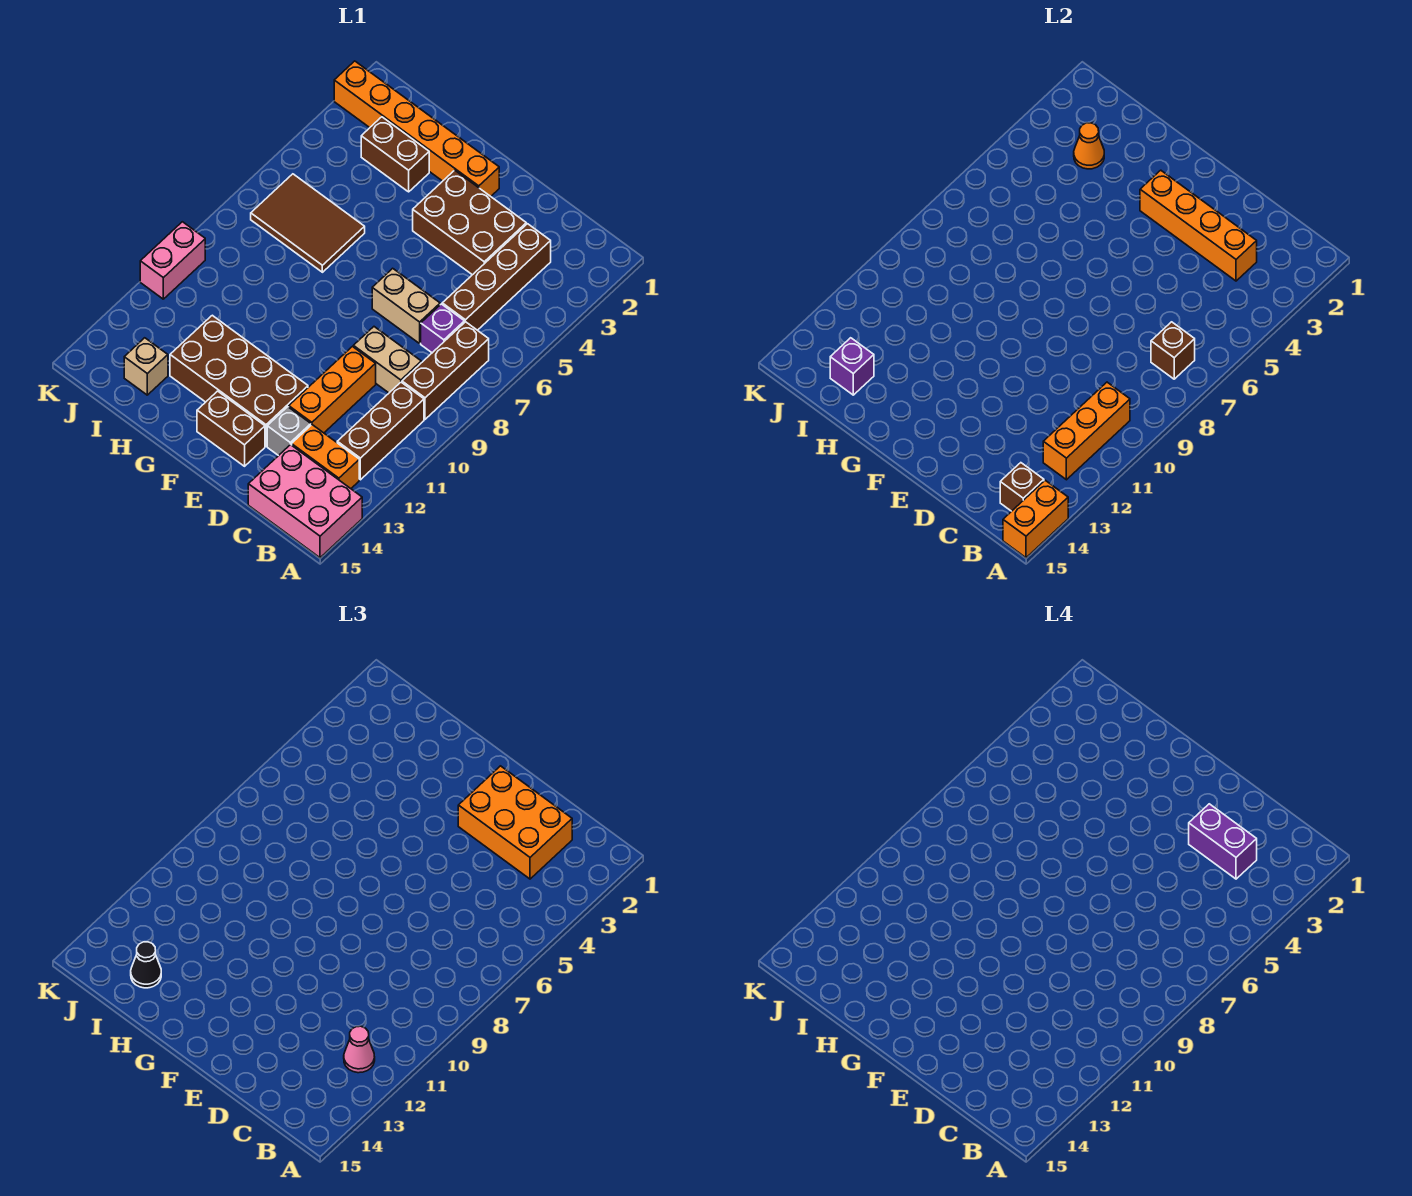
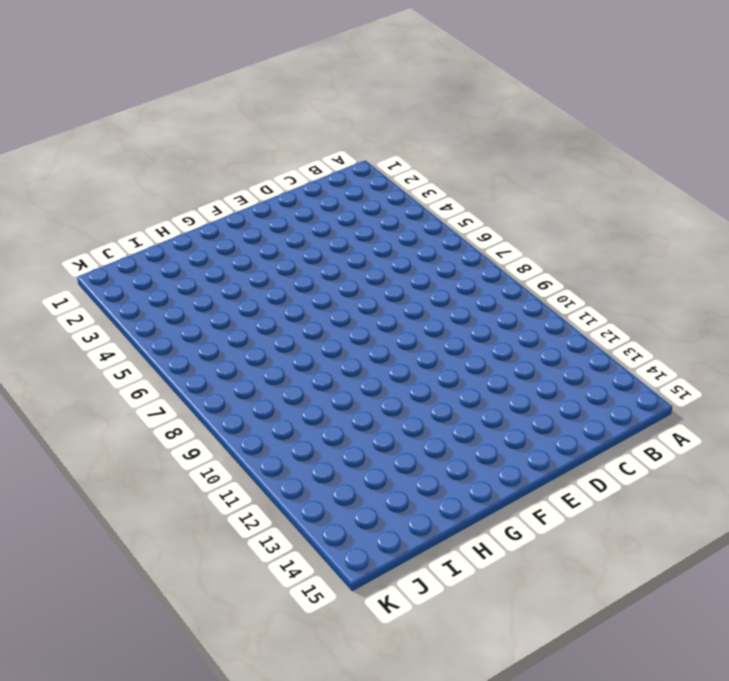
none -> pink brick A14:C15 level 1
none -> brown brick B7:B9 level 1
none -> brown brick B10:B12 level 1

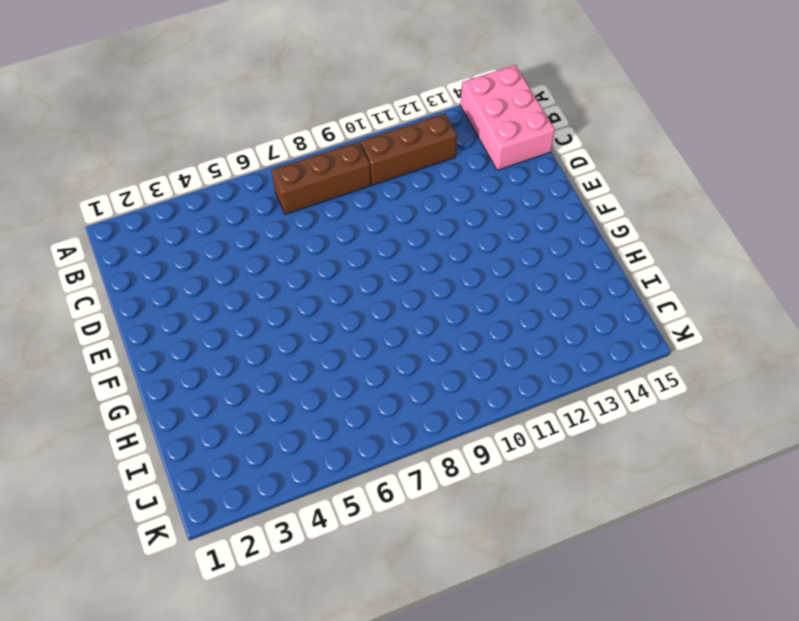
none -> orange brick B13:C13 level 1
none -> brown brick C3:C6 level 1
none -> purple brick C7 level 1

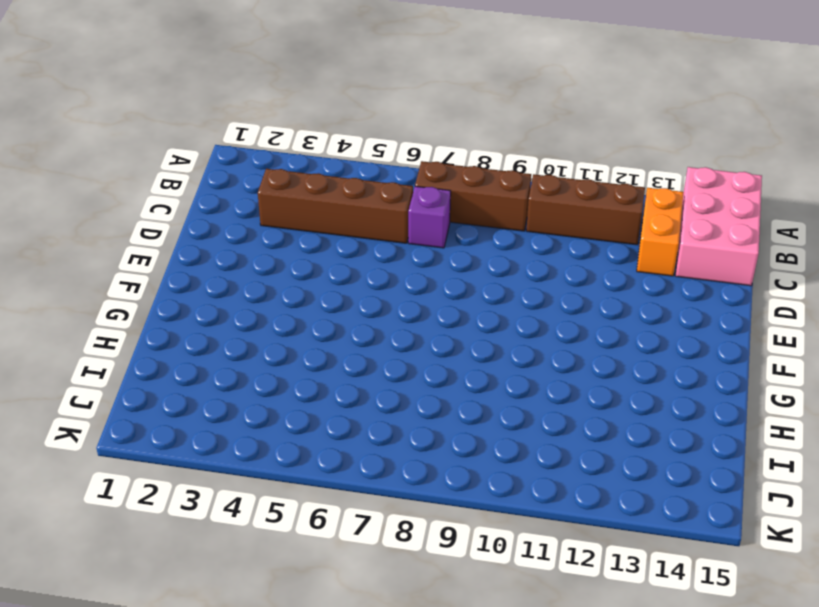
none -> tan brick C9:D9 level 1
none -> brown brick D3:F4 level 1
none -> tan brick D7:E7 level 1

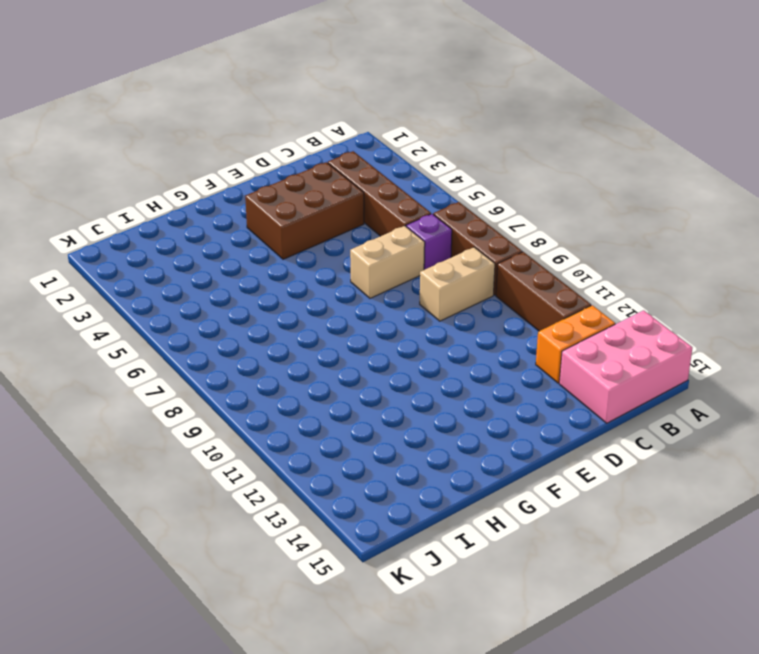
none -> orange brick D10:D12 level 1
none -> grey brick D13 level 1
none -> brown brick E12:H13 level 1

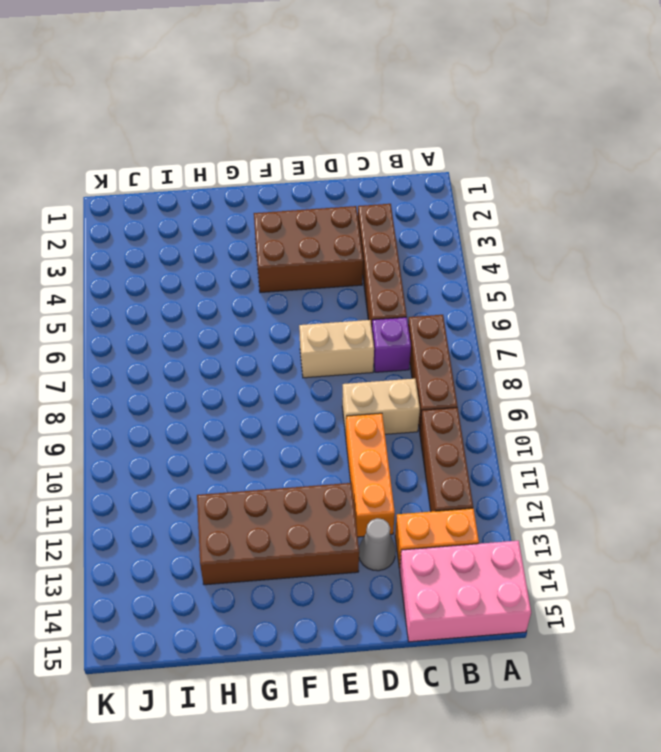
grey cone D13 level 1 -> grey brick D13 level 1
none -> brown brick E14:F14 level 1
none -> orange brick F2:K2 level 1
none -> brown brick H3:I3 level 1

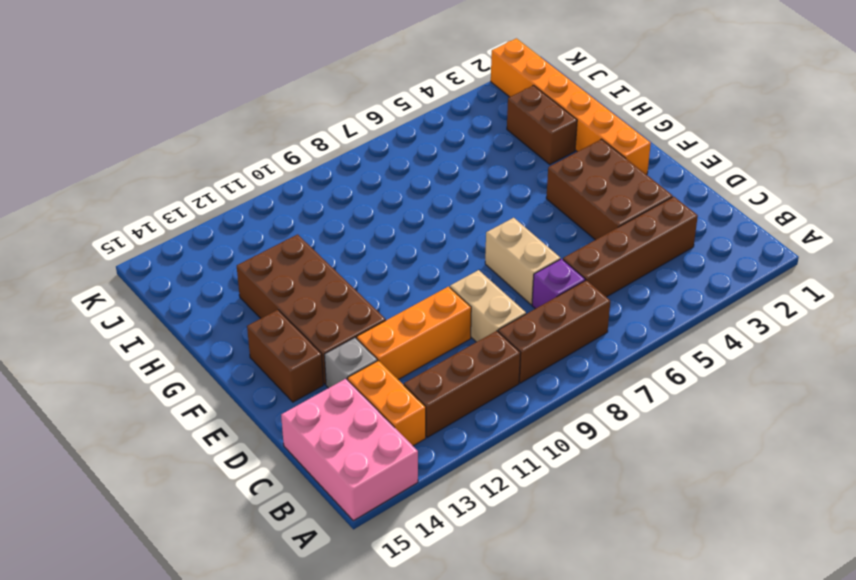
none -> brown tile H6:J7 level 1
none -> tan brick I14 level 1
none -> pink brick K10:K11 level 1

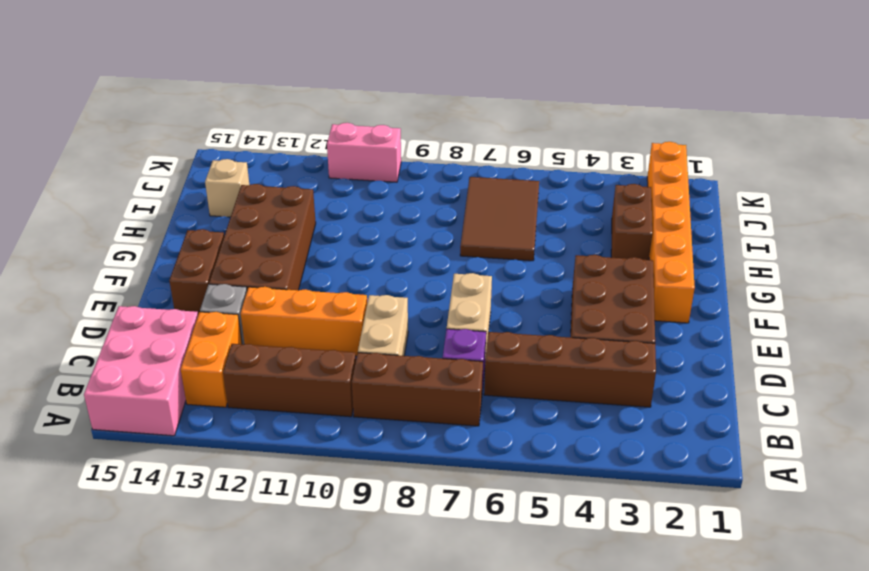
none -> orange brick A14:A15 level 2
none -> brown brick B7 level 2
none -> orange brick B10:B12 level 2

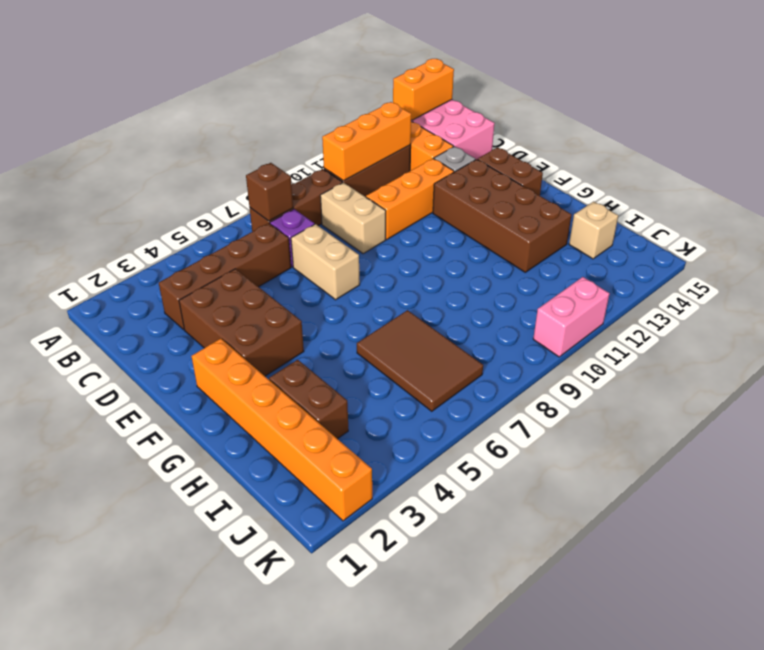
none -> brown brick B14 level 2
none -> orange brick C3:F3 level 2
none -> orange cone I3 level 2

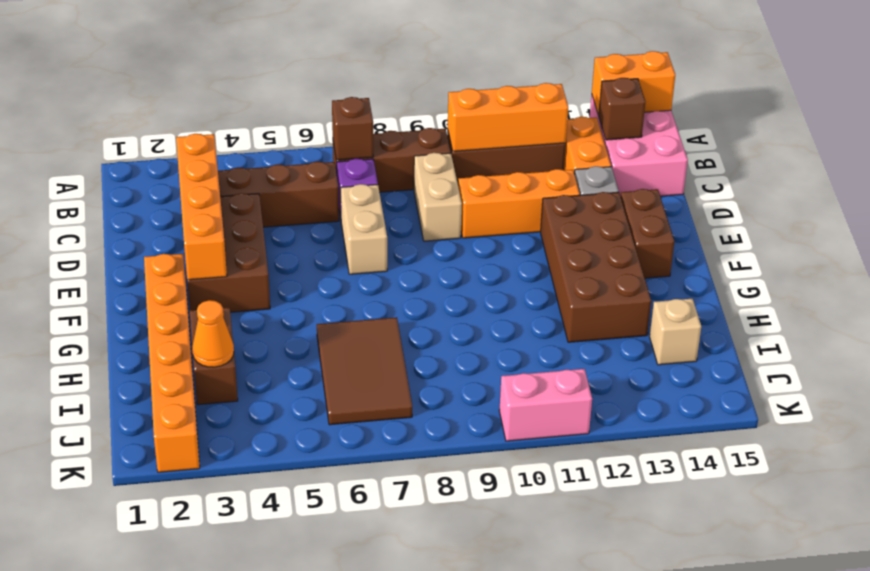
none -> purple brick I14 level 2
none -> pink cone B12 level 3
none -> orange brick C2:E3 level 3

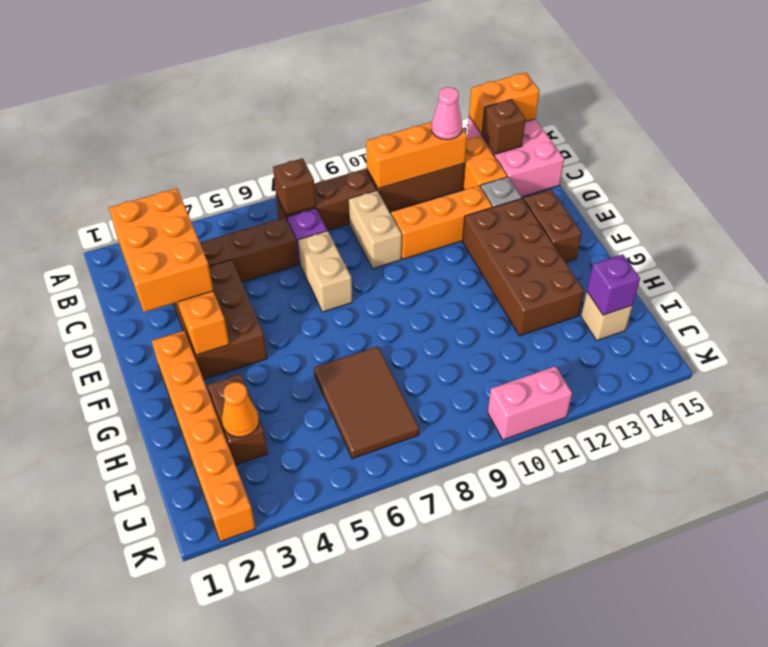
none -> black cone I14 level 3
none -> purple brick C3:D3 level 4

